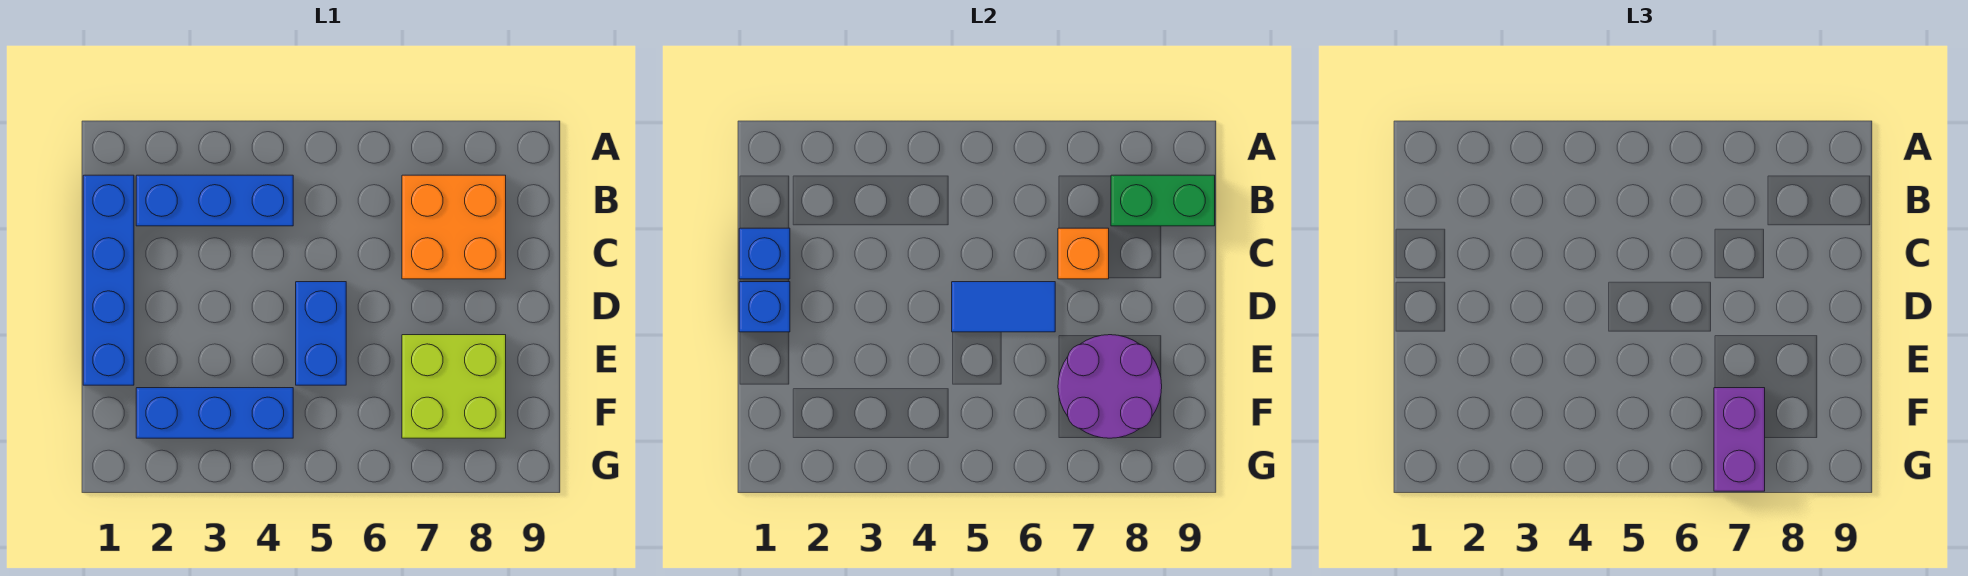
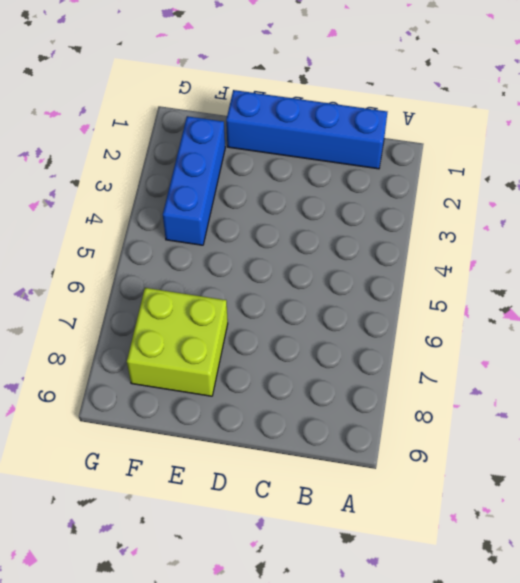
none -> blue brick B2:B4 level 1
none -> orange brick B7:C8 level 1
none -> blue brick D5:E5 level 1

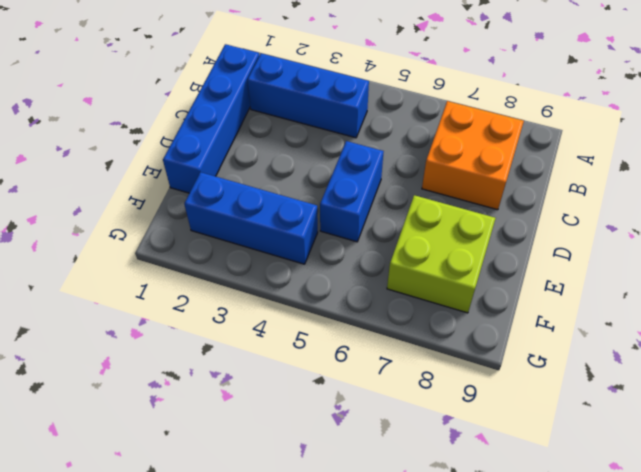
none -> green brick B8:B9 level 2
none -> blue brick C1 level 2
none -> orange brick C7 level 2

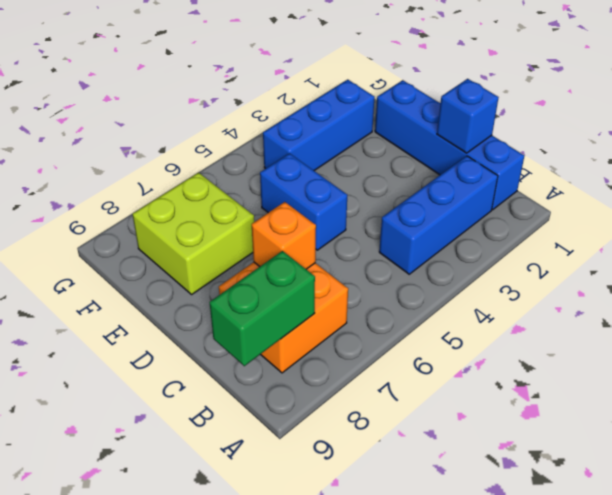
none -> blue brick D1 level 2
none -> blue tile D5:D6 level 2
none -> purple round brick E7:F8 level 2

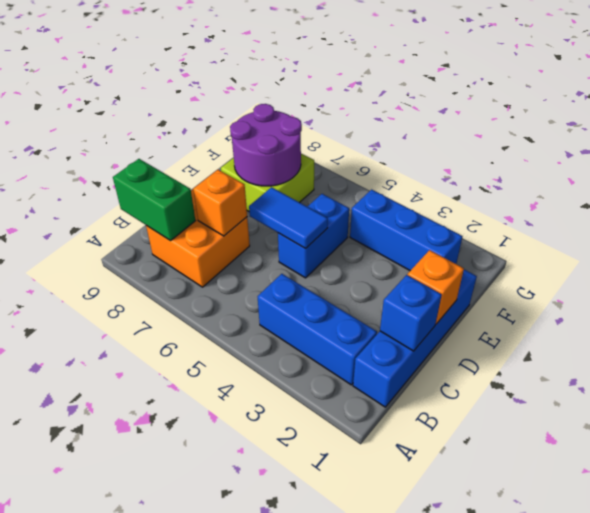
orange brick D1 level 2 -> blue brick D1 level 2
none -> purple brick F7:G7 level 3

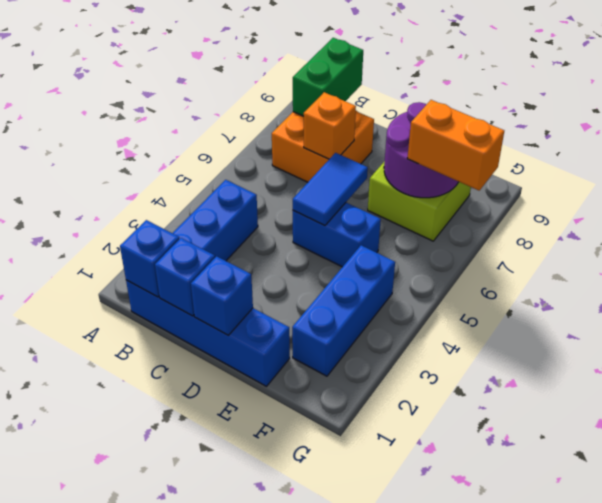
blue brick B1 level 2 -> none
orange brick F7:G7 level 3 -> purple brick F7:G7 level 3

